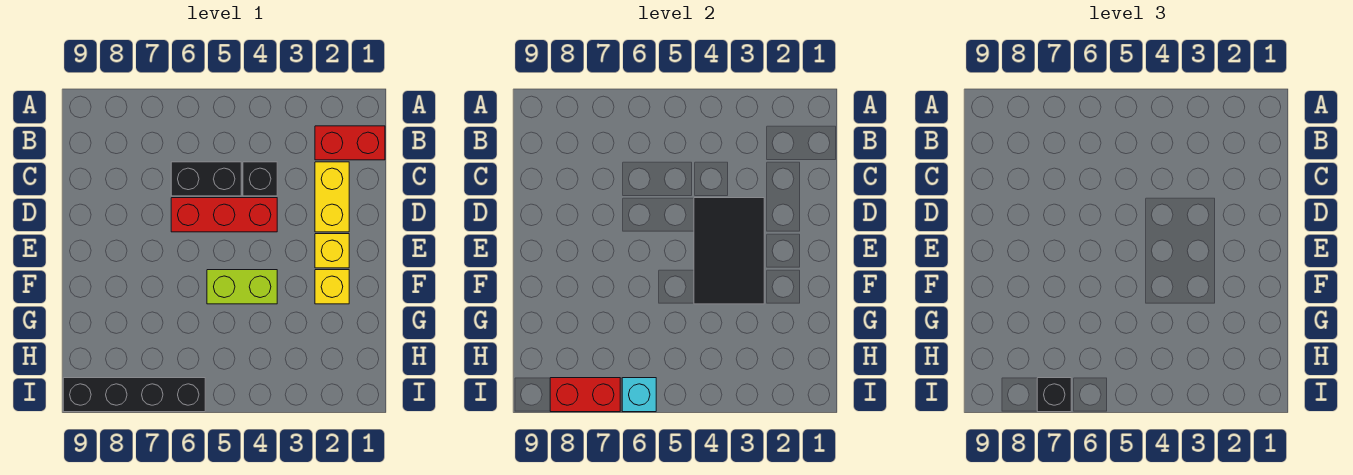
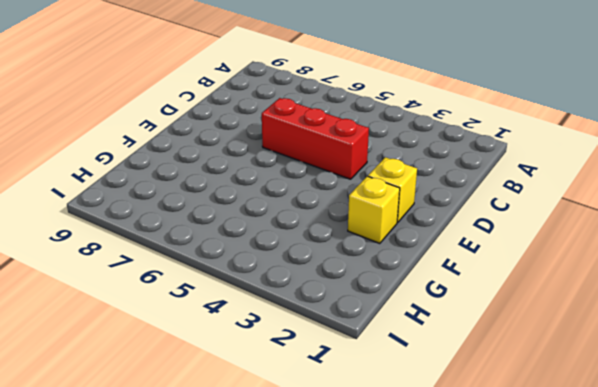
none -> red brick B1:B2 level 1
none -> yellow brick C2:D2 level 1
none -> black brick C4 level 1

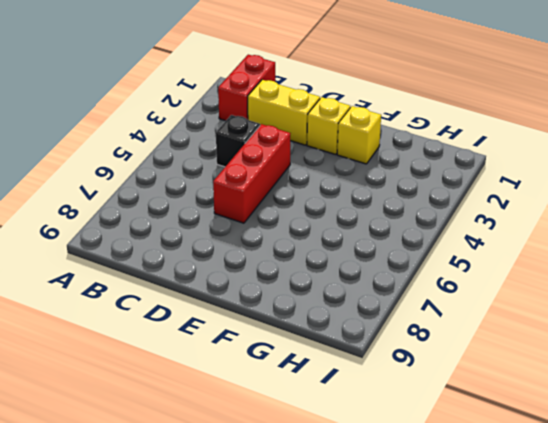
none -> black brick C5:C6 level 1
none -> lime brick F4:F5 level 1
none -> black brick I6:I9 level 1

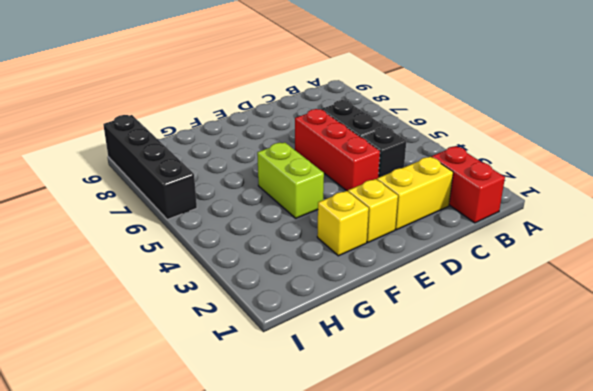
none -> black tile D3:F4 level 2
none -> cyan brick I6 level 2
none -> red brick I7:I8 level 2

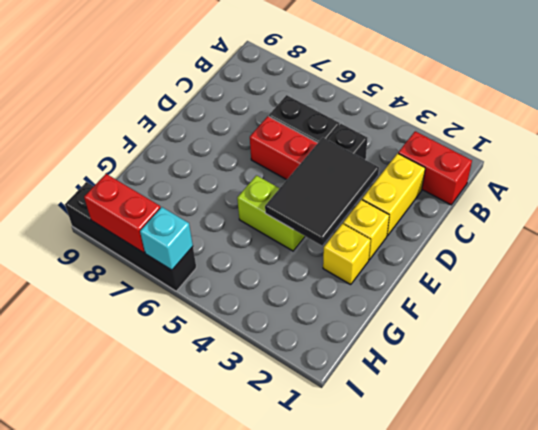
none -> black brick I7 level 3

